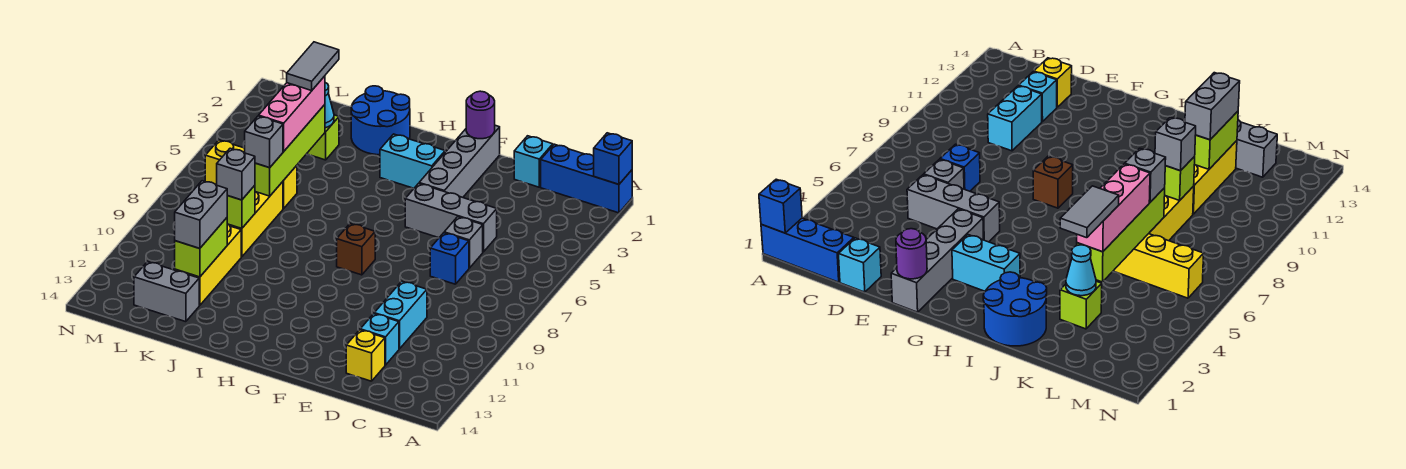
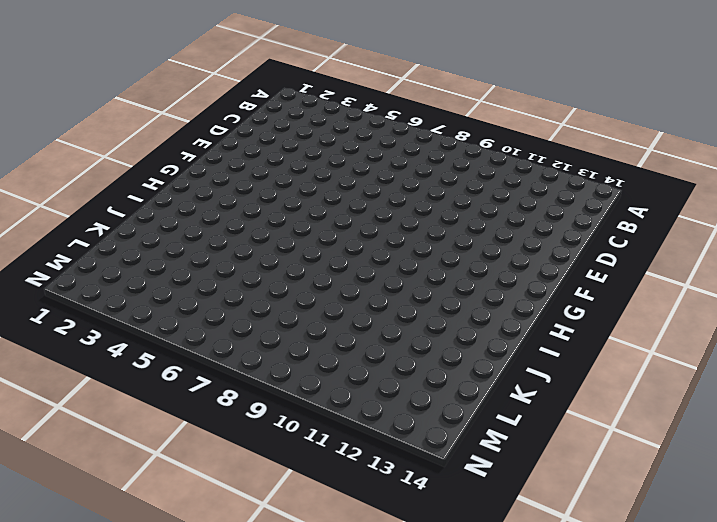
none -> blue brick A1:C1 level 1
none -> cyan brick D1 level 1
none -> grey brick D5:F5 level 1

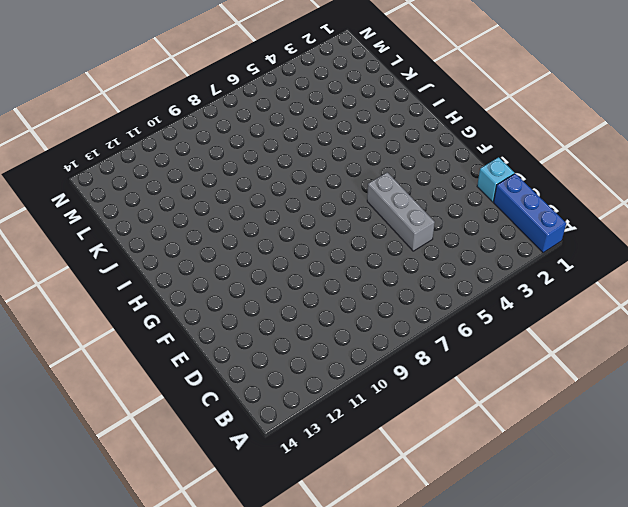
none -> grey brick D6 level 1
none -> blue brick D7 level 1
none -> cyan brick D10:D11 level 1

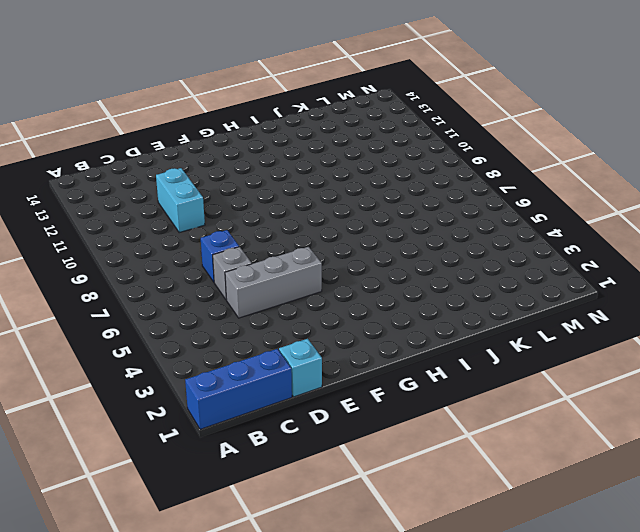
none -> cyan brick D12 level 1
none -> yellow brick D13 level 1
none -> grey brick F1:F4 level 1

